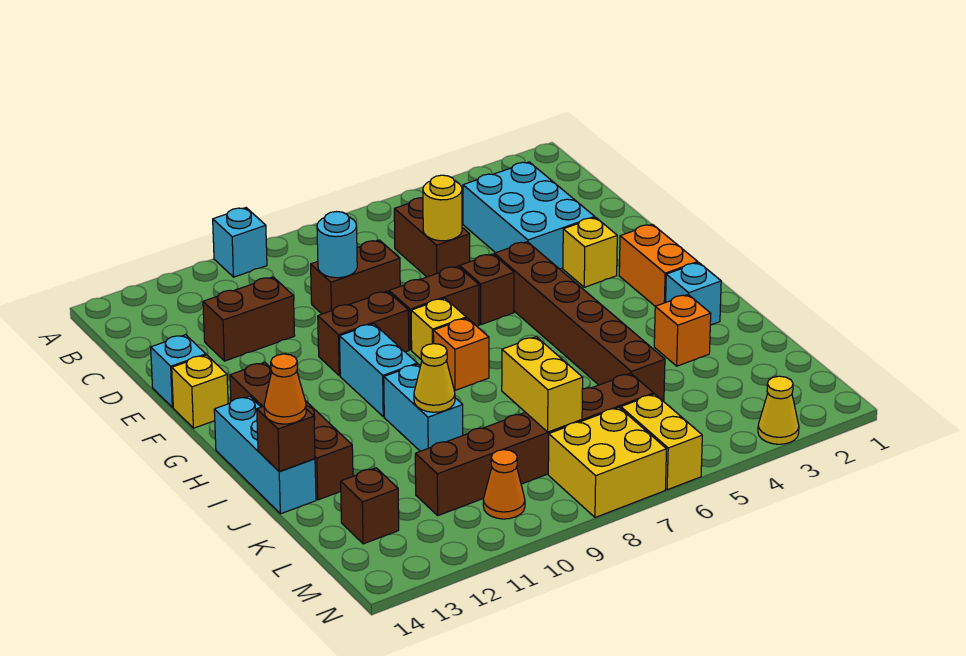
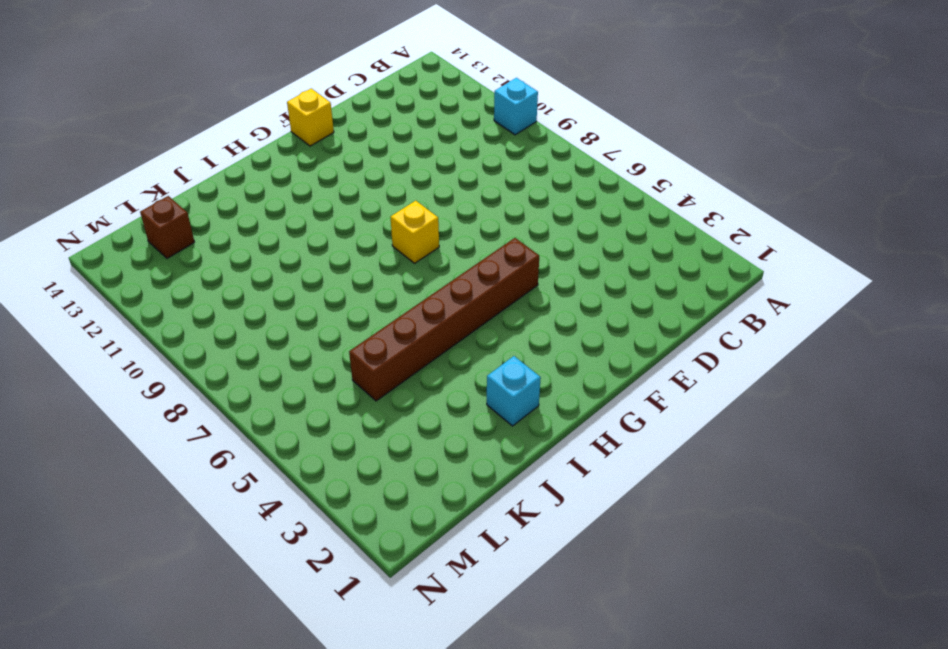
none -> cyan brick C3:E4 level 1
none -> brown brick C6:D6 level 1
none -> brown brick D8:D9 level 1
none -> brown brick D11:D12 level 1

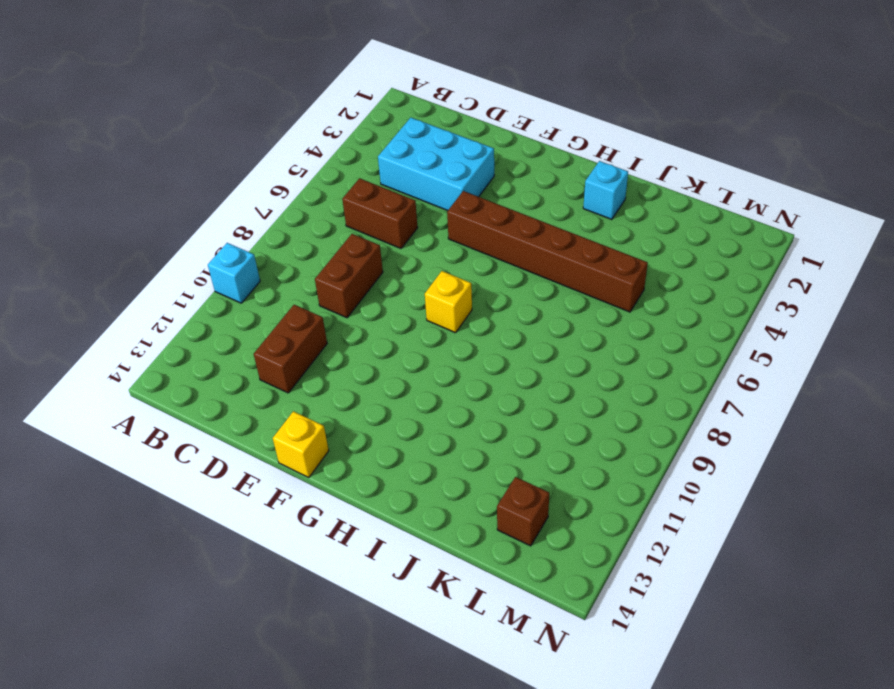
none -> cyan brick E14 level 1
none -> yellow brick F3 level 1
none -> brown brick F6 level 1
none -> brown brick F7:F8 level 1

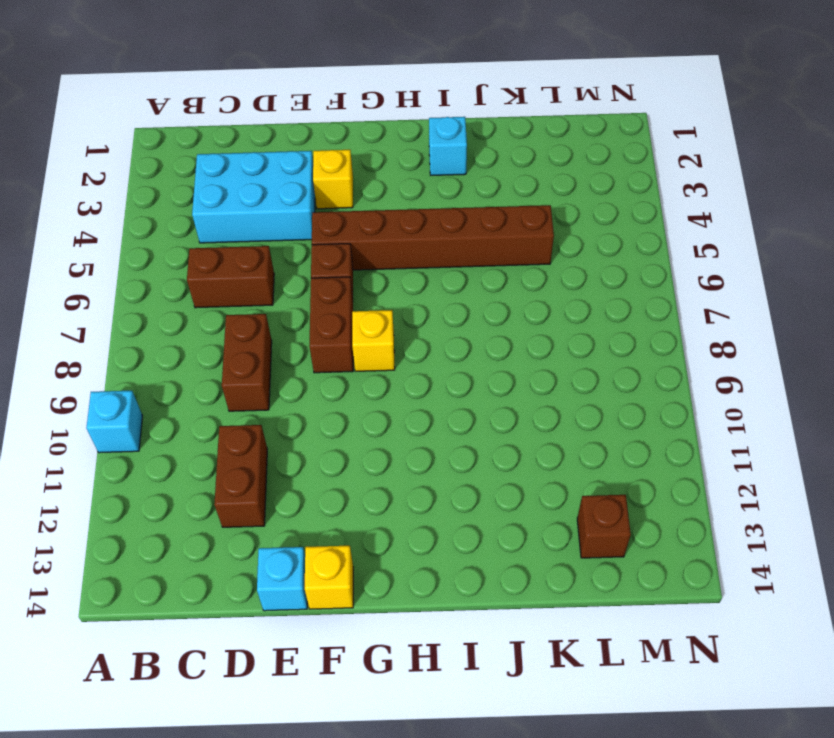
none -> brown brick F9:F10 level 1
none -> orange brick G2:H2 level 1
none -> cyan brick G10:H10 level 1
none -> brown brick G13:J13 level 1

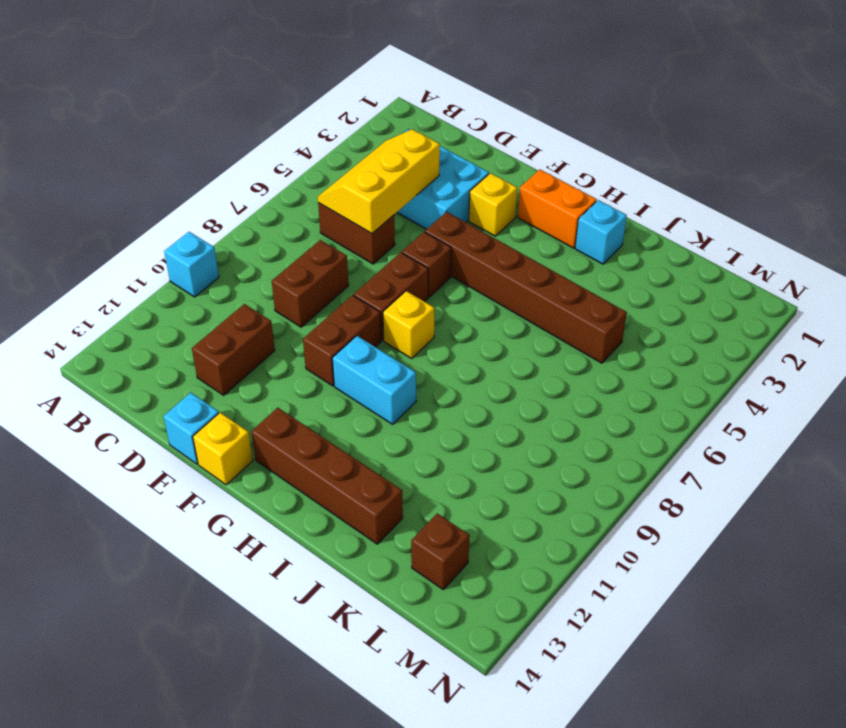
yellow slope C4:D6 level 2 top D -> yellow round brick D6 level 2
none -> orange brick H8 level 1
none -> cyan brick H14:J14 level 1
none -> cyan brick I10:J10 level 1
none -> orange brick J3 level 1

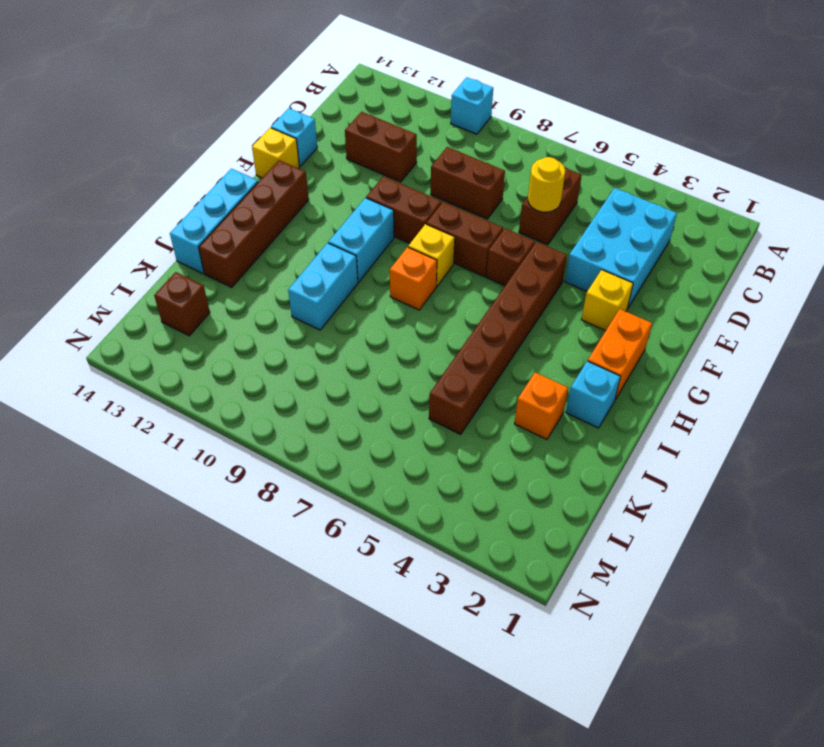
none -> brown brick L6:L11 level 1
none -> yellow brick M6:N6 level 1
none -> yellow brick M7:N8 level 1
none -> orange cone M10 level 1

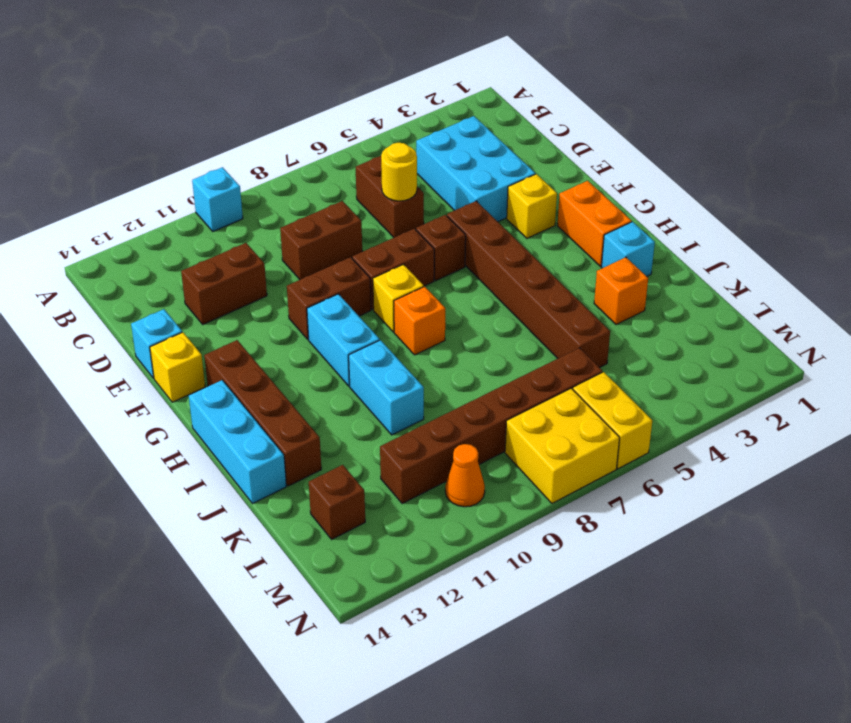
none -> yellow cone N3 level 1
none -> cyan round brick D9 level 2
none -> yellow cone J10 level 2
none -> brown brick J14 level 2

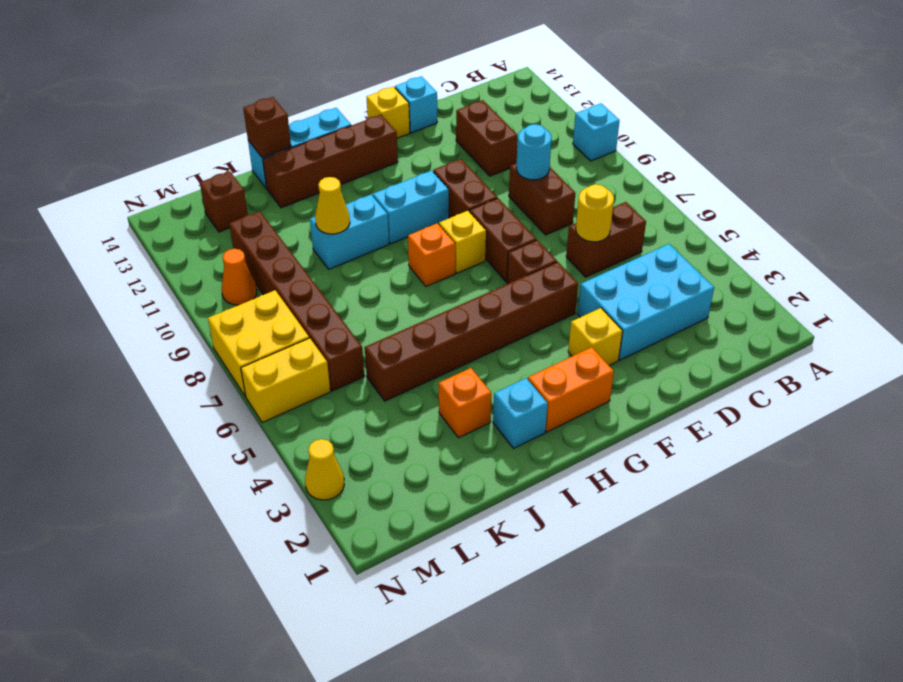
none -> yellow brick K8:L8 level 2
none -> orange cone J14 level 3

